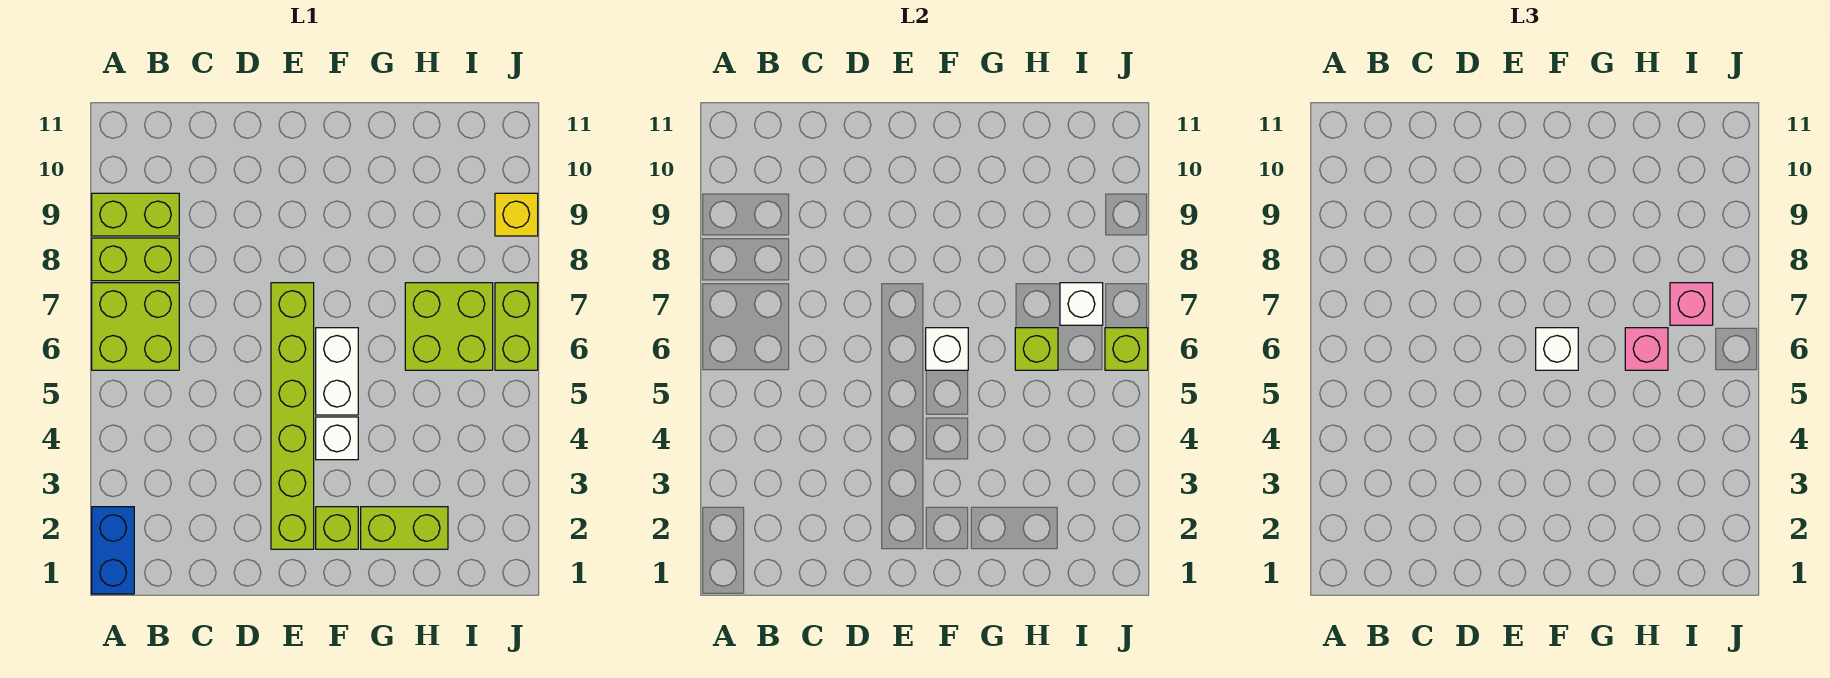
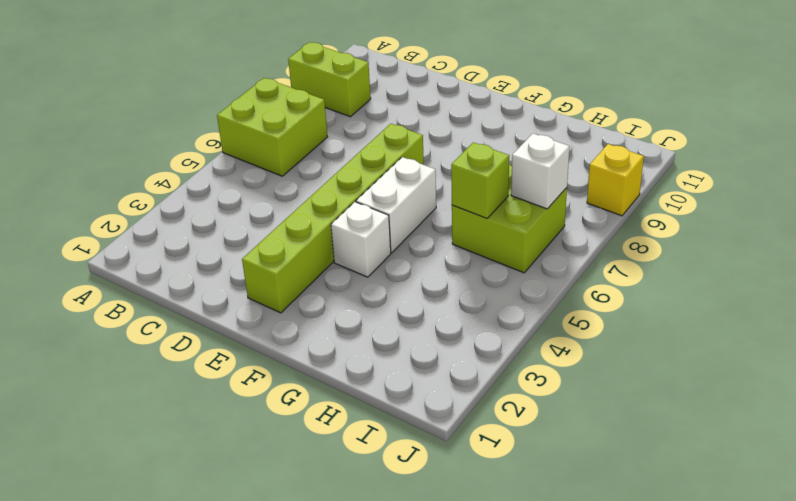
none -> blue brick A1:A2 level 1
none -> lime brick A8:B8 level 1
none -> lime brick F2 level 1

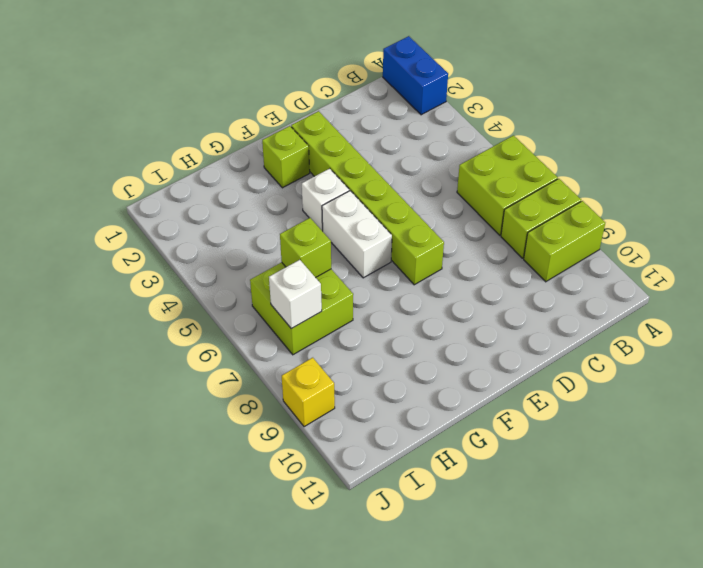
none -> lime brick G2:H2 level 1
none -> lime brick J6:J7 level 1
none -> white brick F6 level 2

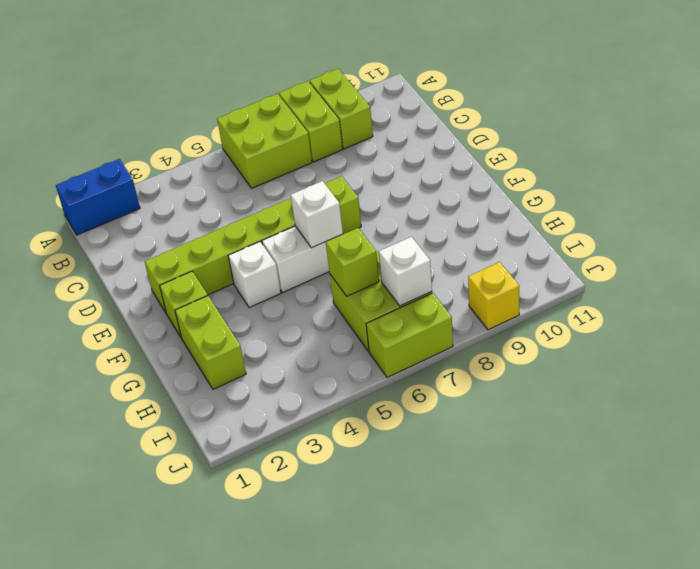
none -> lime brick J6 level 2
none -> white brick F6 level 3
none -> pink brick H6 level 3

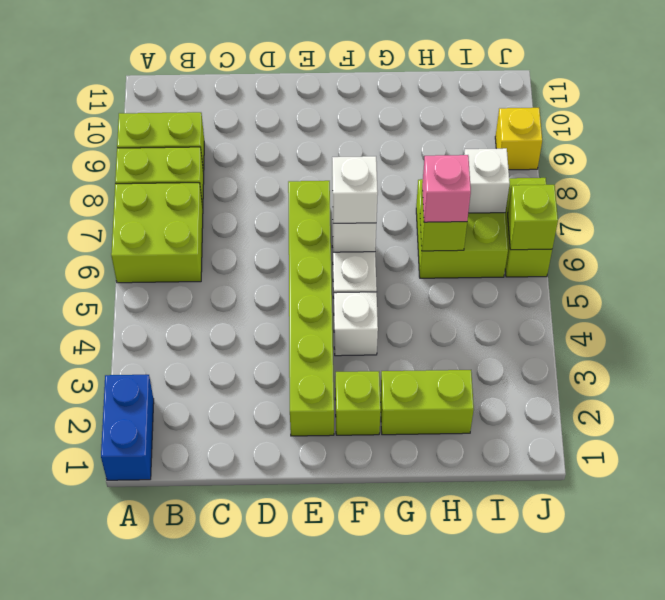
none -> pink brick I7 level 3

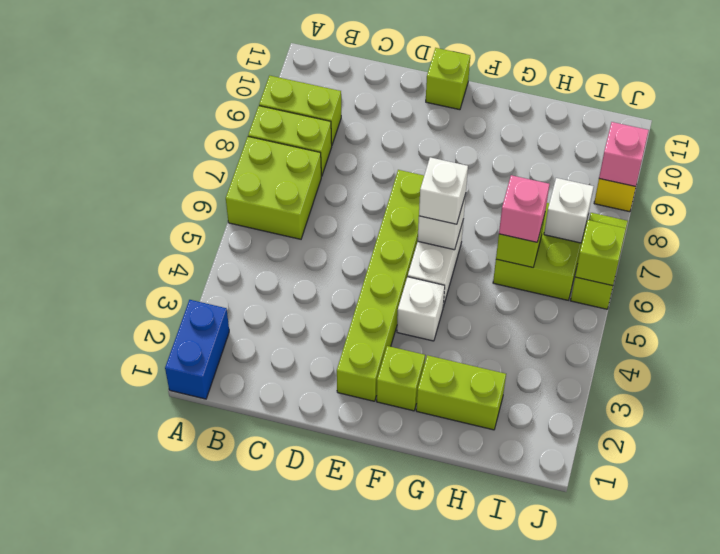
lime brick E11 level 1 -> none
pink brick J9 level 2 -> pink brick I7 level 3

